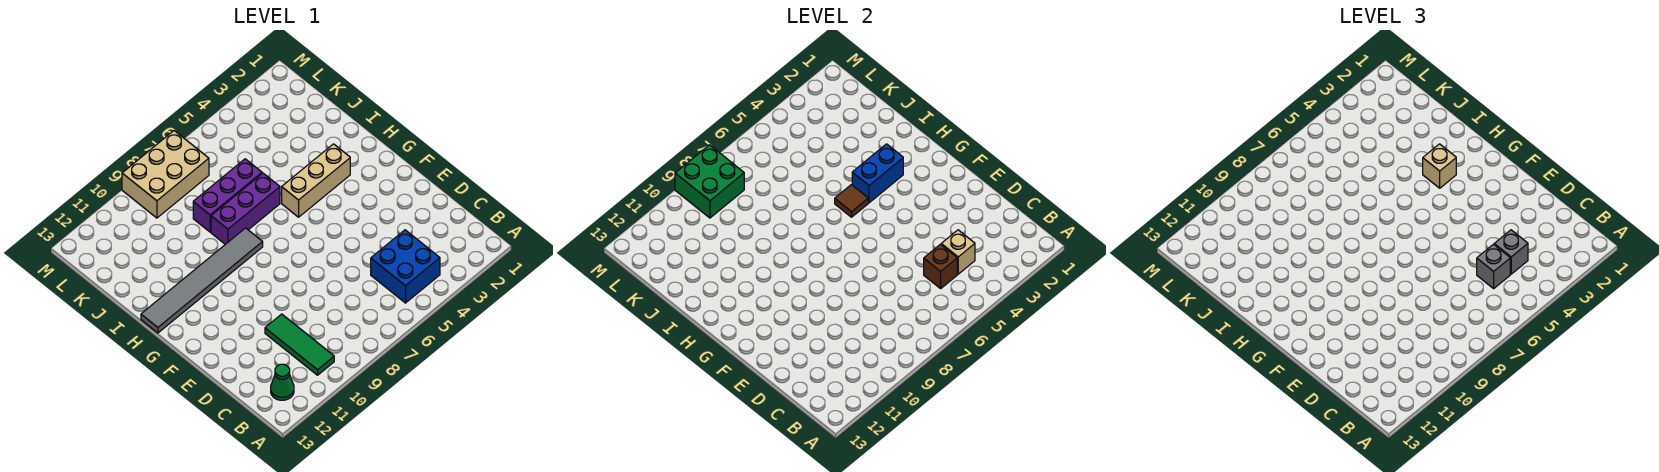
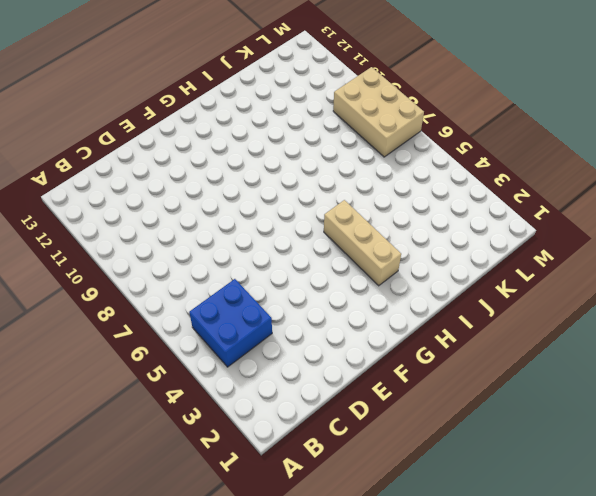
none -> green tile B10:D10 level 1
none -> green cone B12 level 1
none -> grey tile H8:H13 level 1

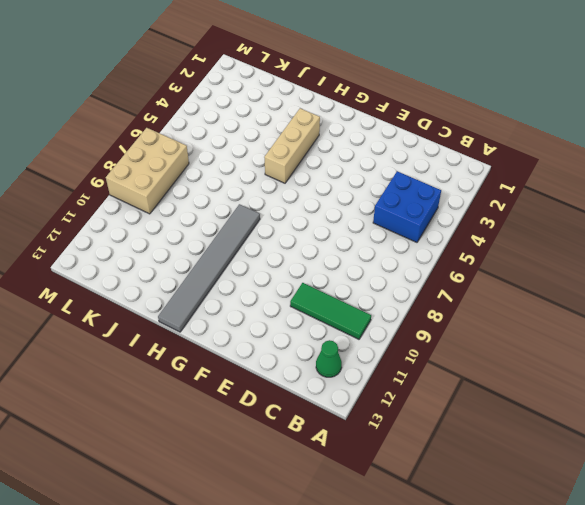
none -> purple brick I6:I8 level 1
none -> purple brick J6:J8 level 1
none -> tan brick C4 level 2

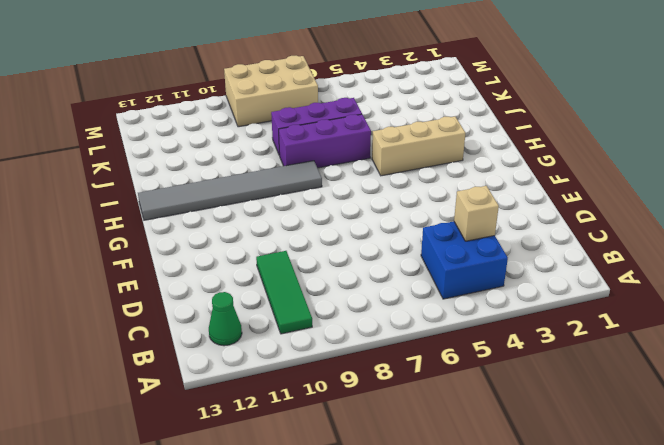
none -> brown brick C5 level 2
none -> blue brick H3:H4 level 2
none -> brown tile H5 level 2

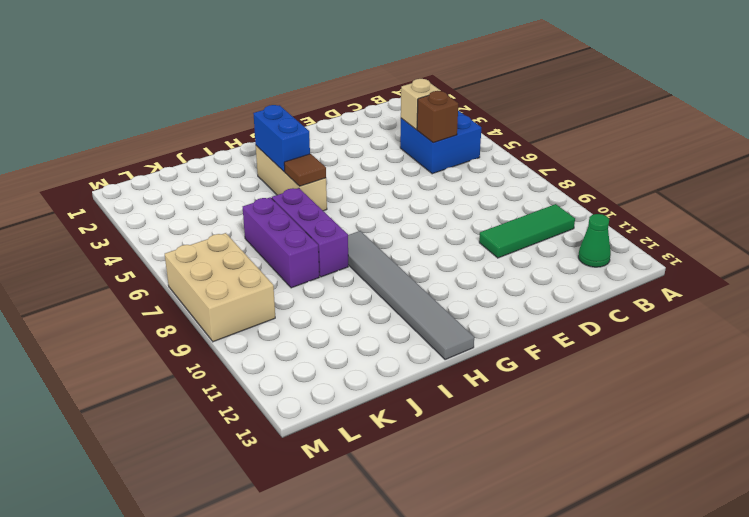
none -> green brick L8:M9 level 2
none -> grey brick C4 level 3
none -> grey brick C5 level 3

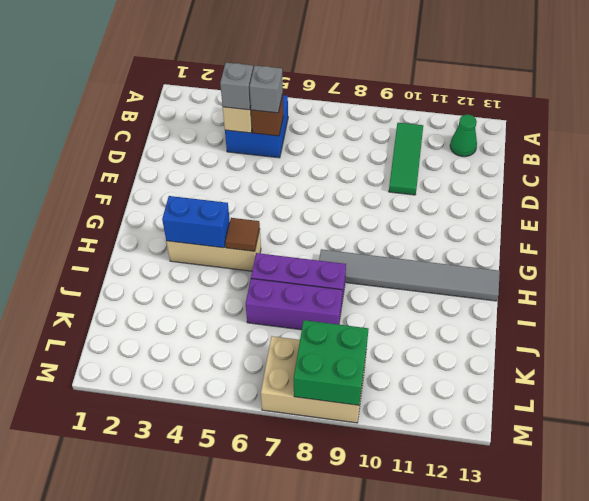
none -> tan brick H3 level 3

